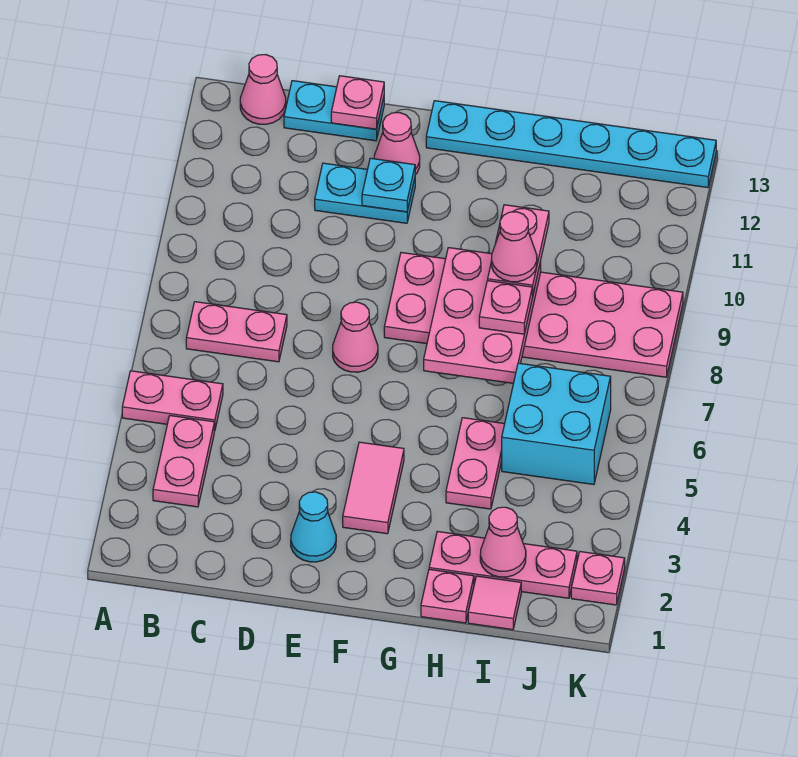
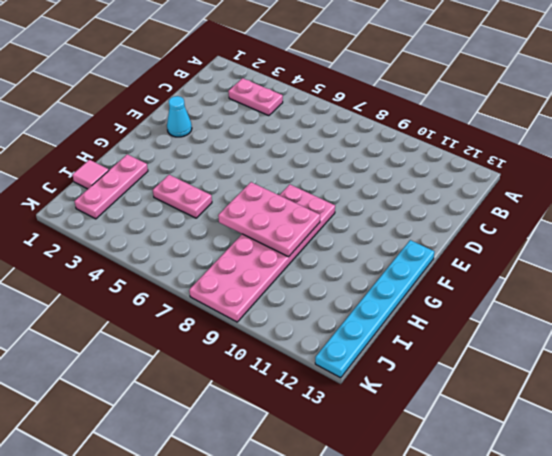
none -> pink plate A5:B5 level 1
none -> pink plate B7:C7 level 1
none -> pink cone B13 level 1

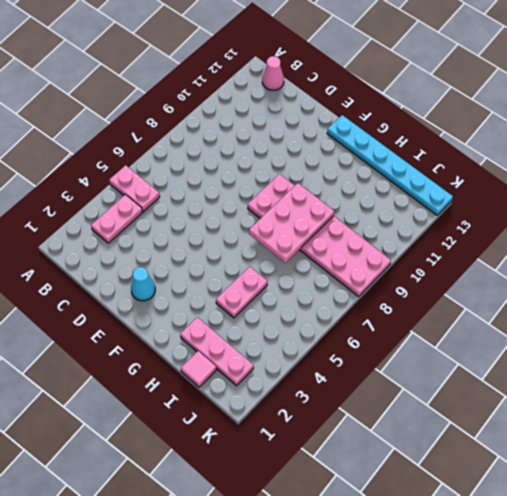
none -> pink plate B7:C7 level 1
none -> cyan plate C13:D13 level 1
none -> cyan plate D11:E11 level 1

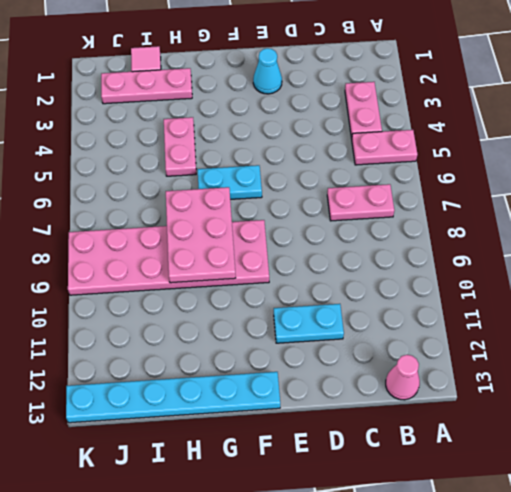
cyan plate F6:G6 level 1 -> cyan plate C13:D13 level 1
none -> pink cone E7 level 1
none -> pink cone E12 level 1
none -> pink tile F3:F4 level 1

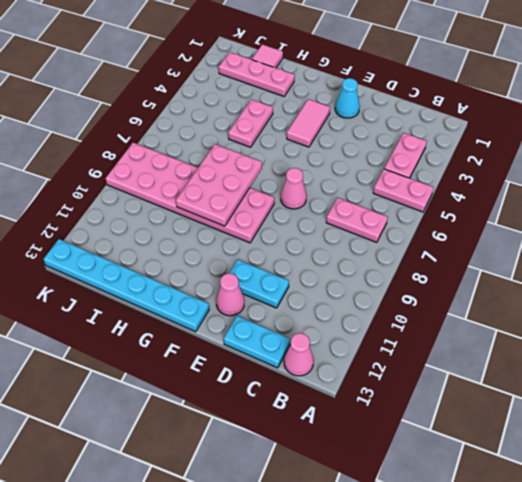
none -> pink plate H1 level 1
none -> cyan brick I5:J6 level 1
none -> pink plate K2 level 1

